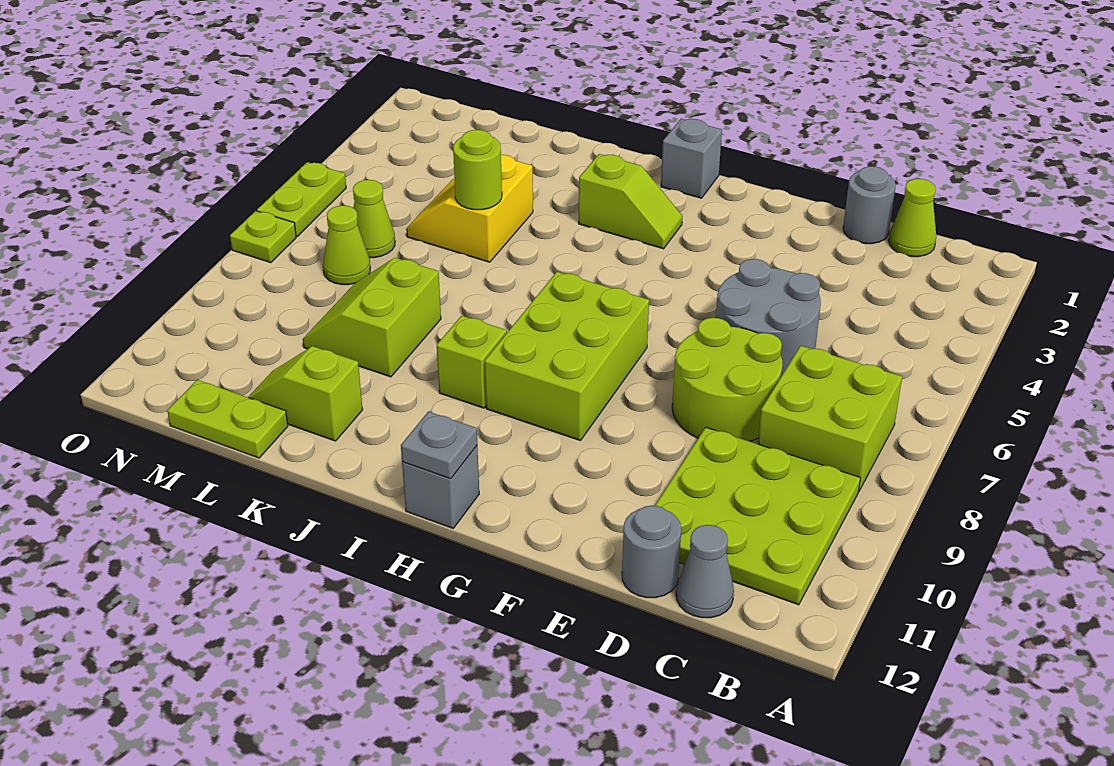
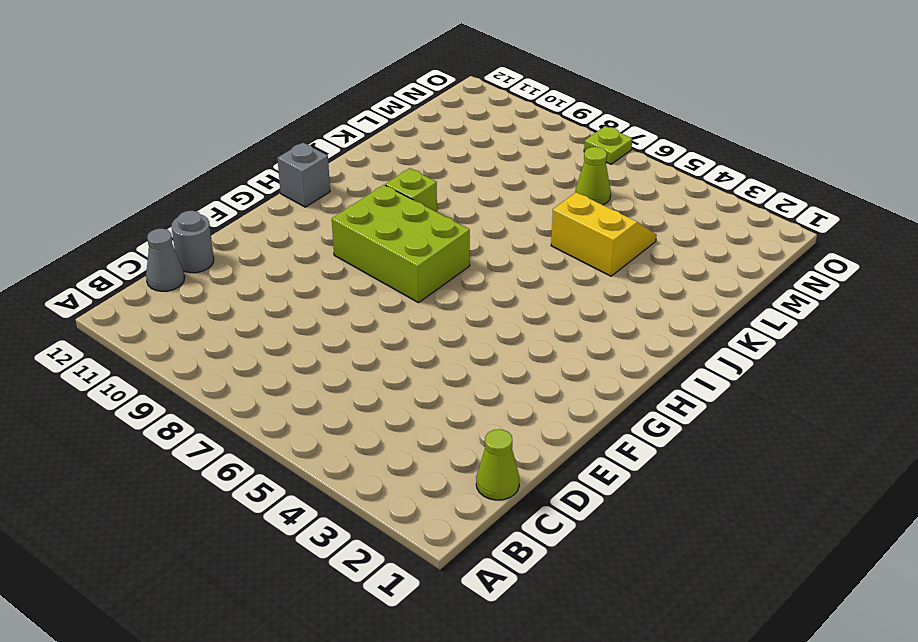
none -> lime brick B7:C8 level 1
none -> lime plate B9:D11 level 1
none -> grey round brick D1 level 1

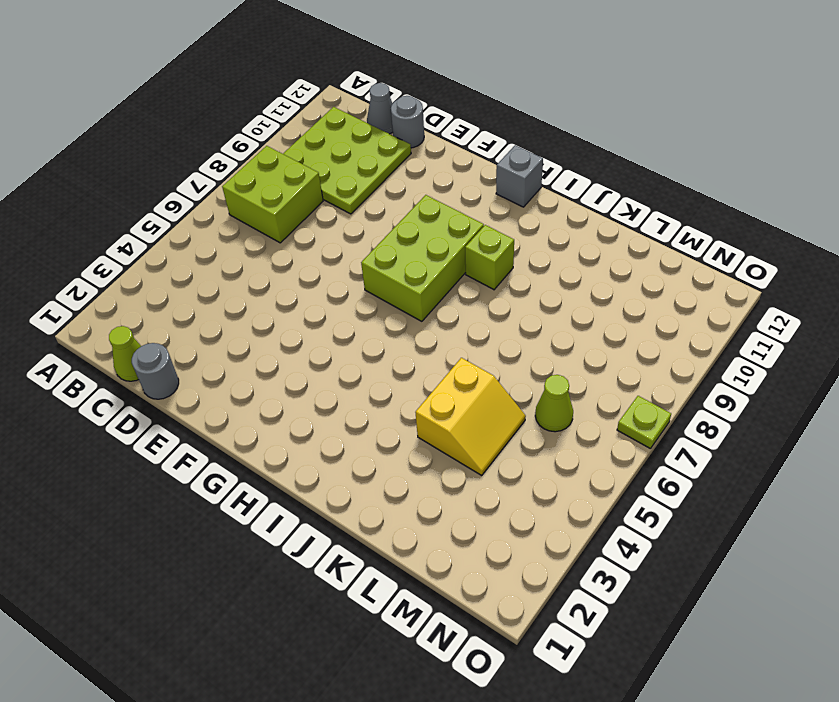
none -> grey round brick D5:E6 level 1
none -> lime round brick D7:E8 level 1
none -> grey brick H1 level 1

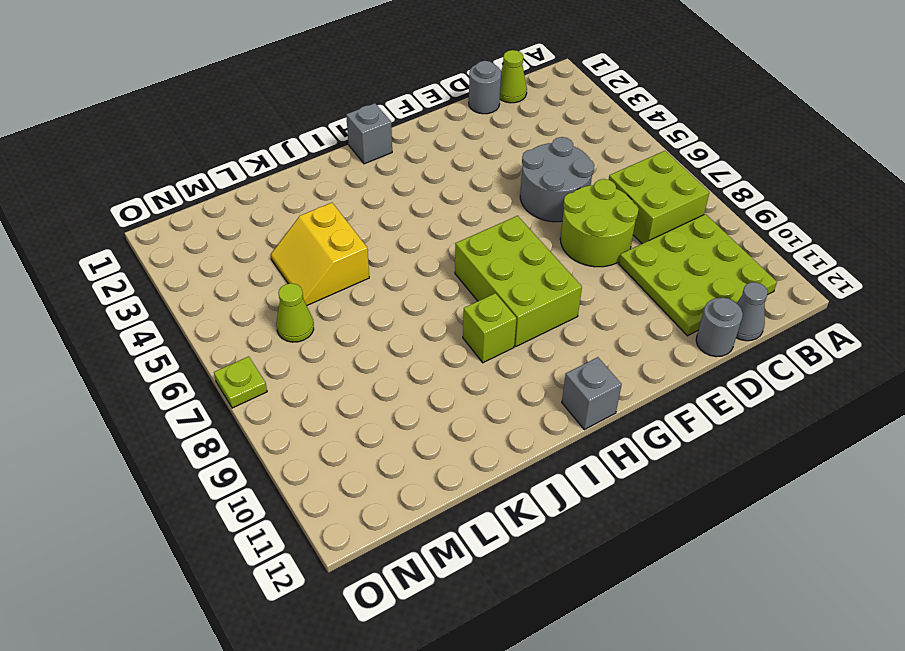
none -> lime slope H3:I3 level 1 top I
none -> lime slope K8:L9 level 1 top K
none -> lime slope K11:L11 level 1 top K

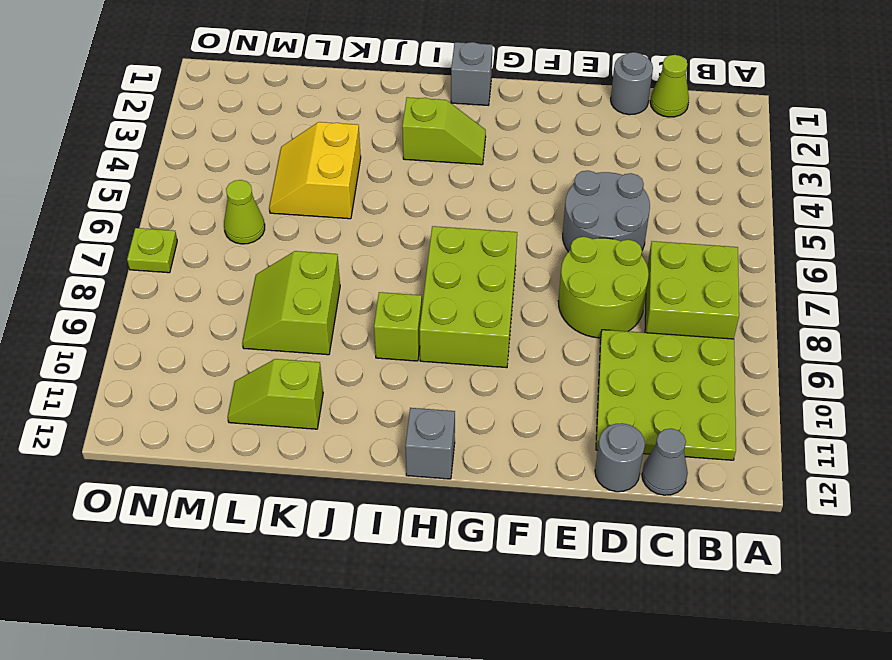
none -> lime plate L12:M12 level 1
none -> lime cone M7 level 1
none -> lime plate O5:O6 level 1

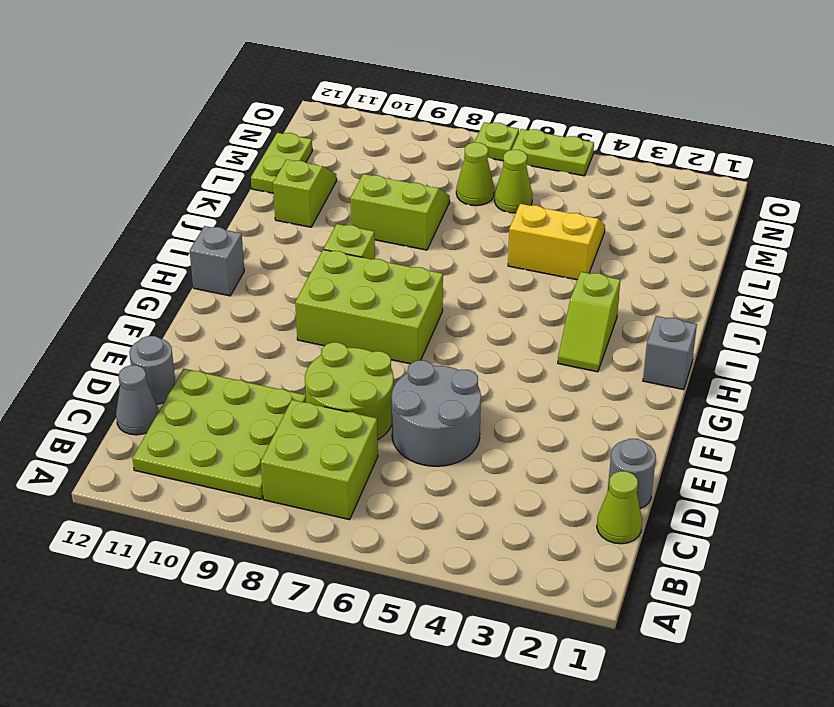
none -> grey plate H12 level 2
none -> lime round brick K5 level 2

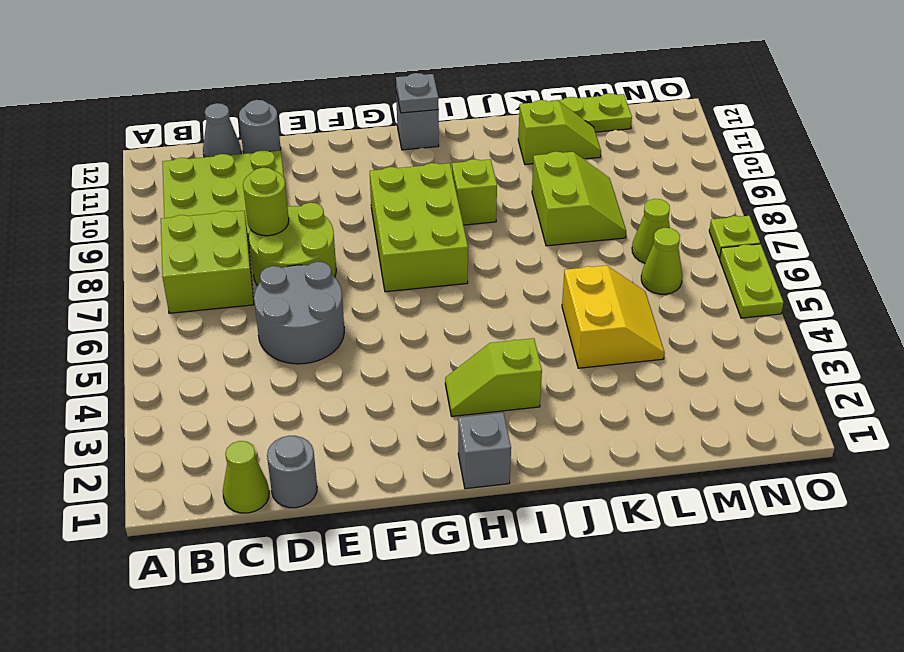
lime round brick D8 level 2 -> lime round brick K5 level 2

